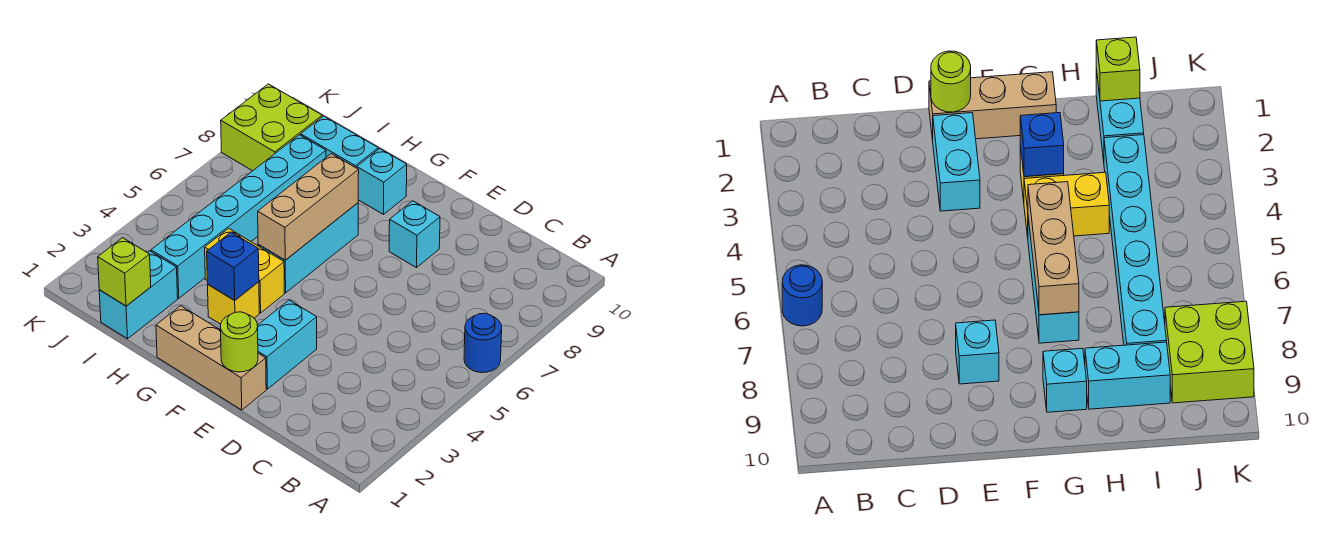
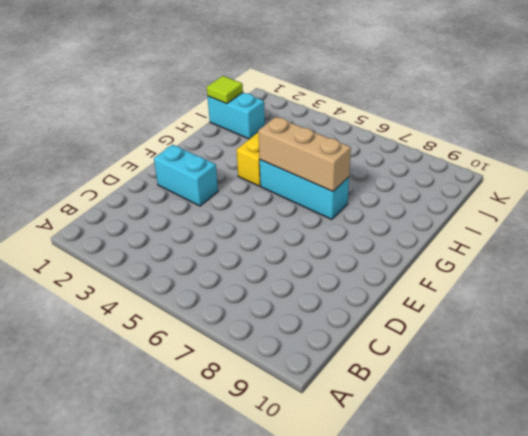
lime tile I1 level 2 -> lime brick I1 level 2
none -> blue round brick A6 level 1
none -> tan brick E1:G1 level 1
none -> cyan brick E8 level 1

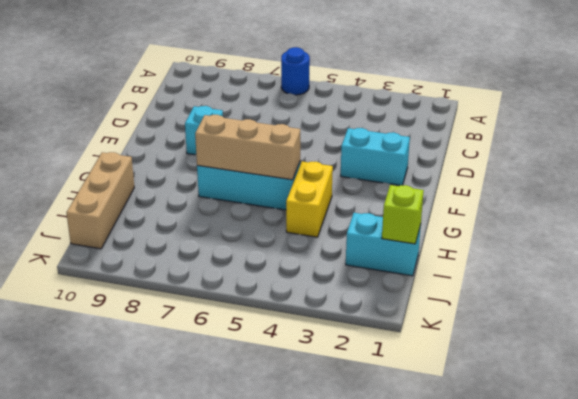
tan brick H10:J10 level 1 -> tan brick E1:G1 level 1
none -> yellow brick G3 level 1
none -> cyan brick G9 level 1
none -> cyan brick H9:I9 level 1

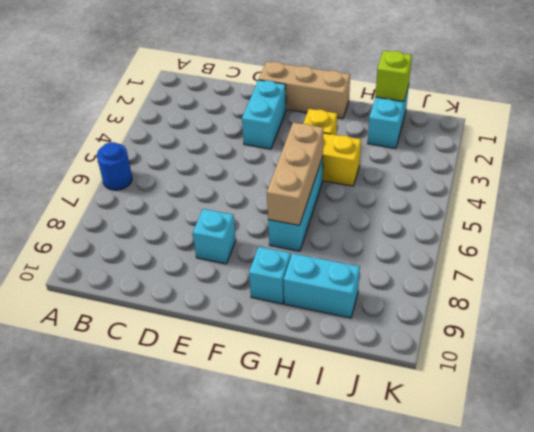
none -> cyan brick I3:I8 level 1
none -> lime brick J8:K9 level 1
none -> lime round brick E1 level 2

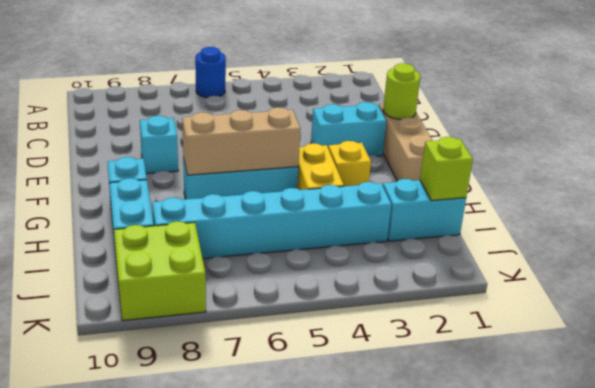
none -> blue brick G3 level 2

